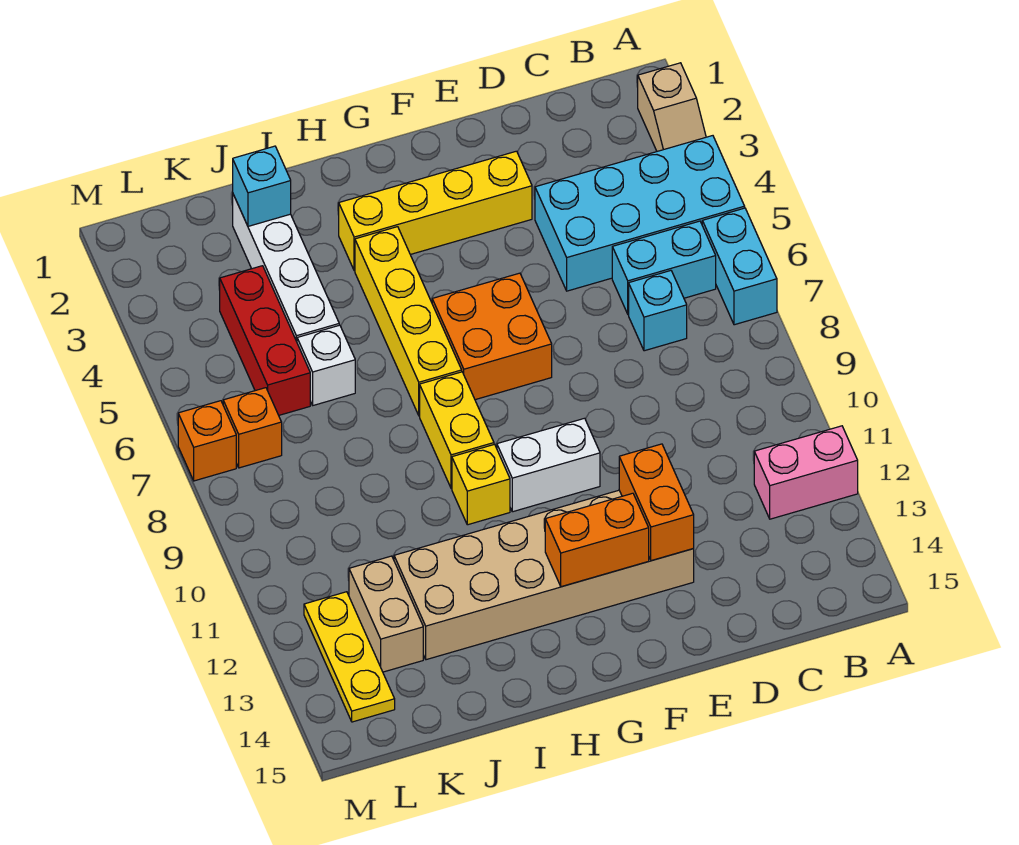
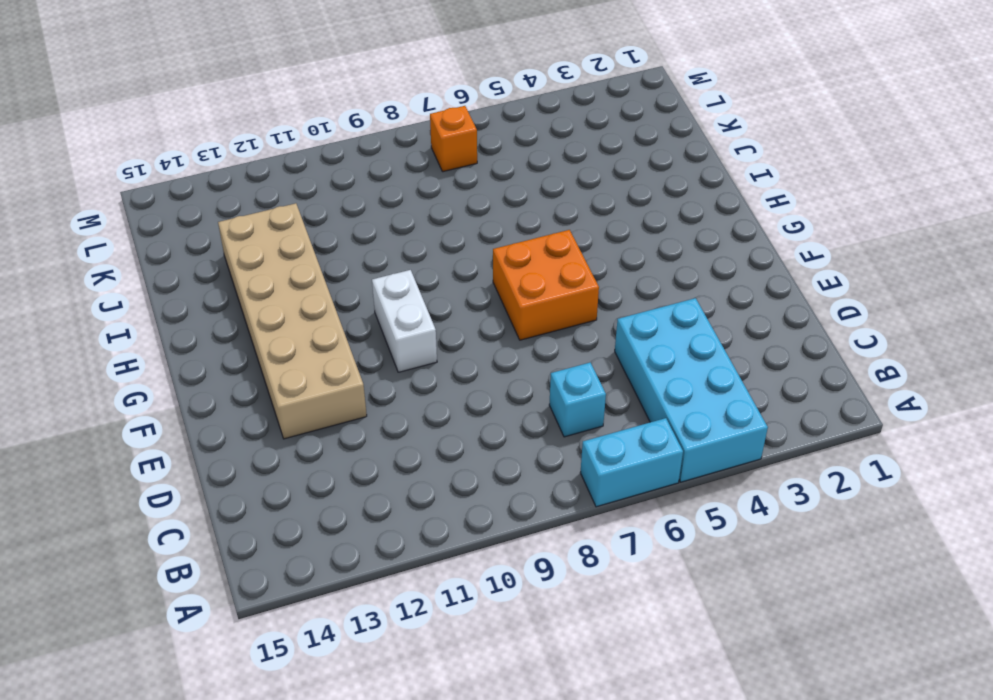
none -> tan slope A2:A3 level 1 top 2
none -> pink brick A12:B12 level 1
none -> cyan brick B6:C6 level 1

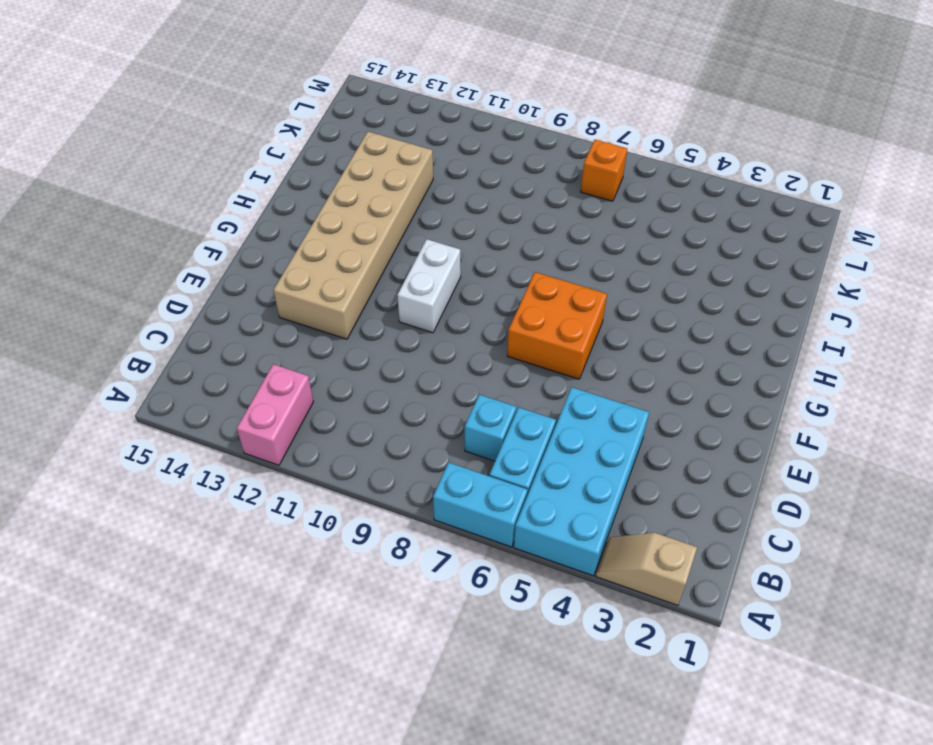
none -> yellow brick E3:H3 level 1
none -> yellow brick H4:H7 level 1
none -> yellow brick H8:H9 level 1

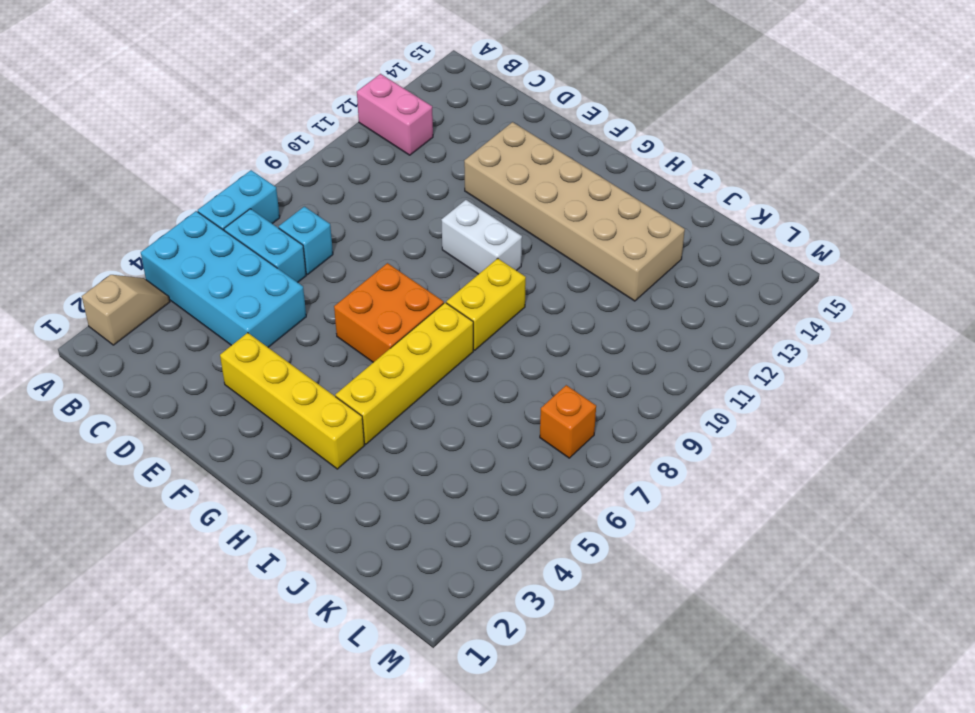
none -> yellow brick H10 level 1
none -> white brick J2:J5 level 1
none -> white brick J6 level 1

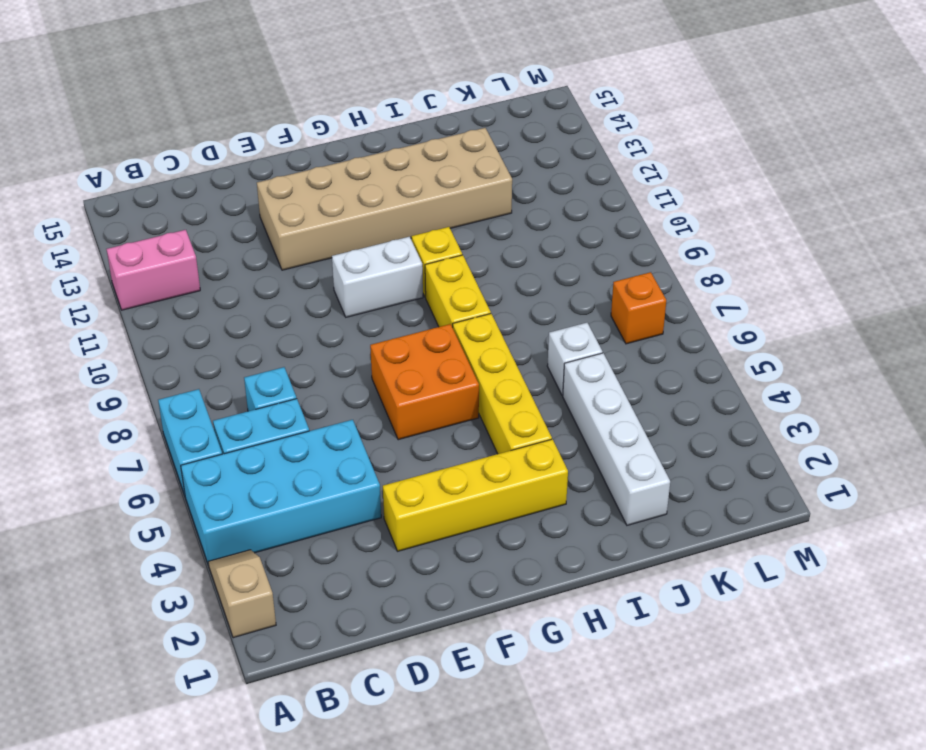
none -> red brick K4:K6 level 1
none -> tan brick K12:K13 level 1
none -> yellow plate L12:L14 level 1

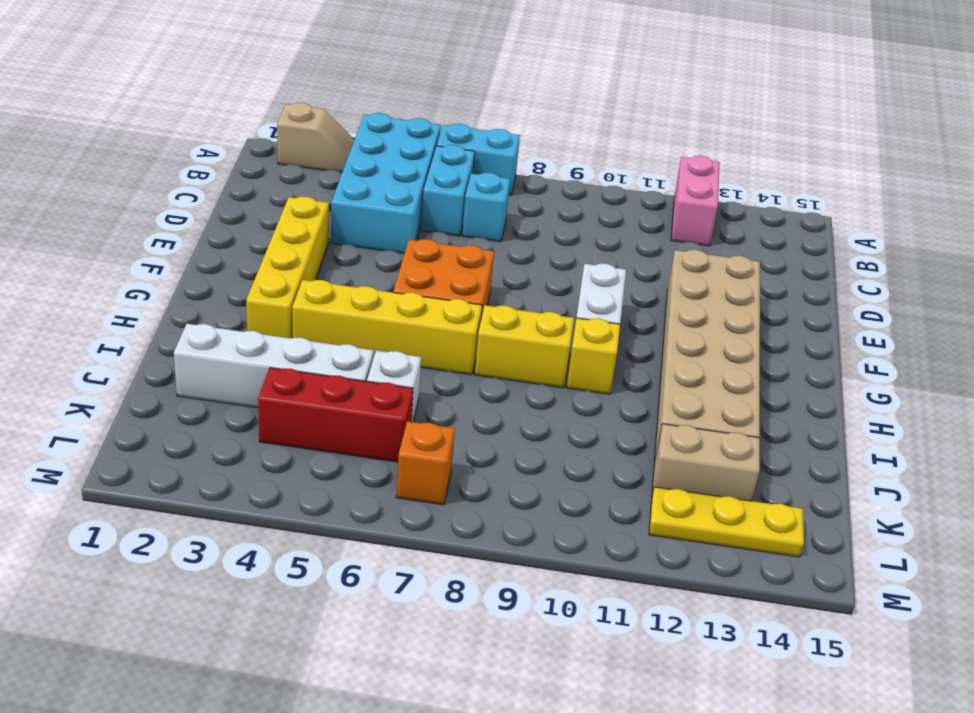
none -> orange brick M7 level 1
none -> orange brick E12:E13 level 2
none -> orange brick F13:G13 level 2

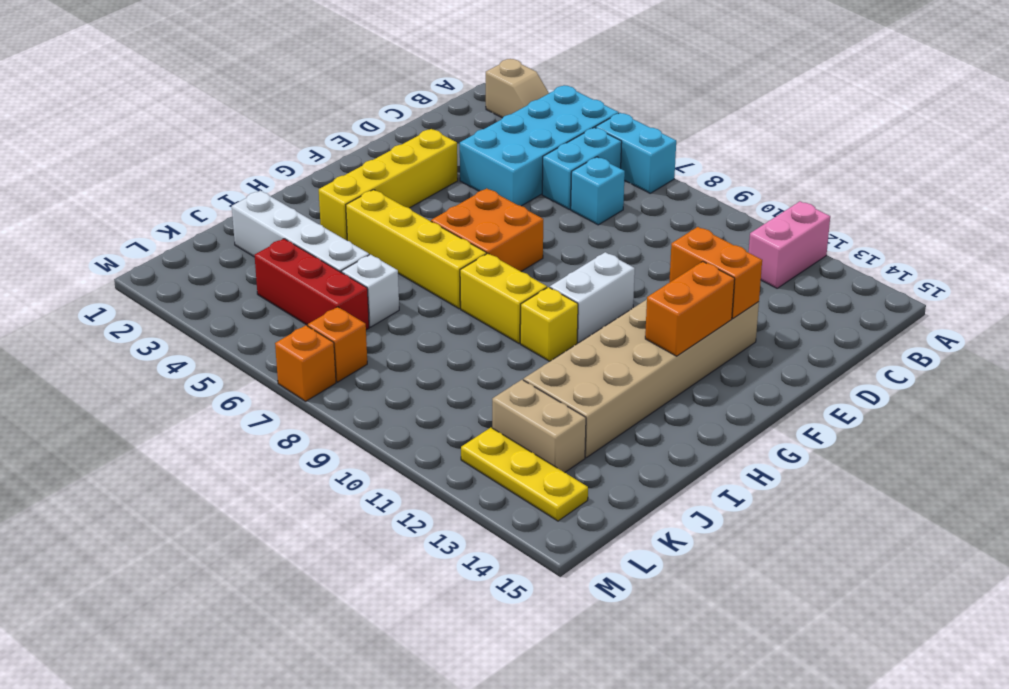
none -> cyan brick J2 level 2

